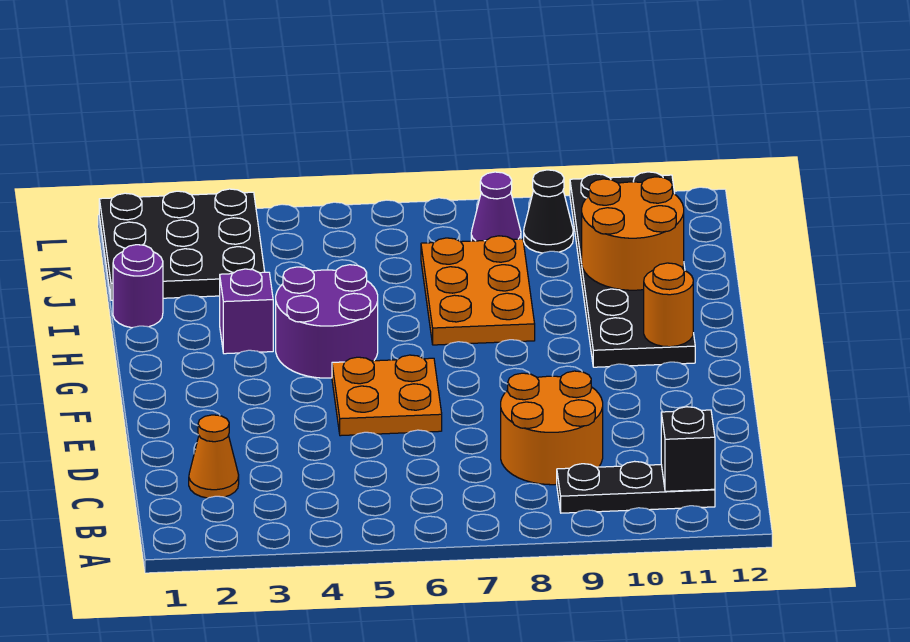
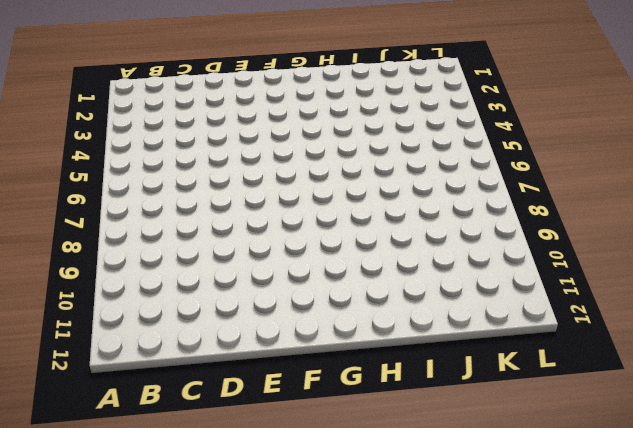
none -> black plate B9:B11 level 1
none -> orange cone C2 level 1
none -> orange round brick C8:D9 level 1

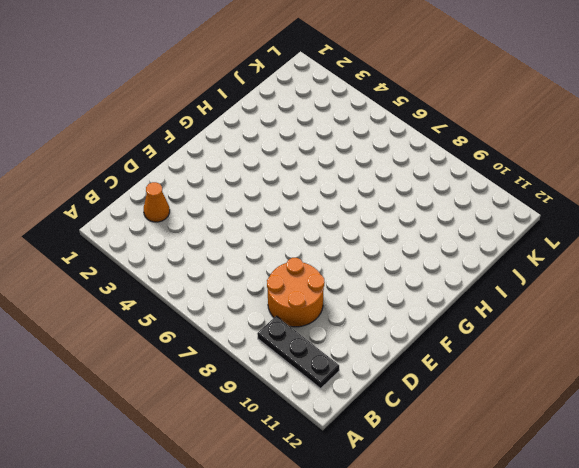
none -> orange plate E5:F6 level 1
none -> purple round brick G4:H5 level 1
none -> black plate G10:L11 level 1

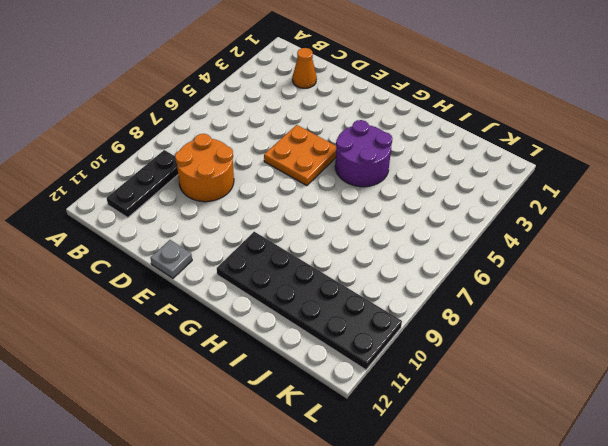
grey plate E12 level 1 -> none
none -> purple brick H3 level 1
none -> orange plate H7:J8 level 1
none -> purple round brick I1 level 1

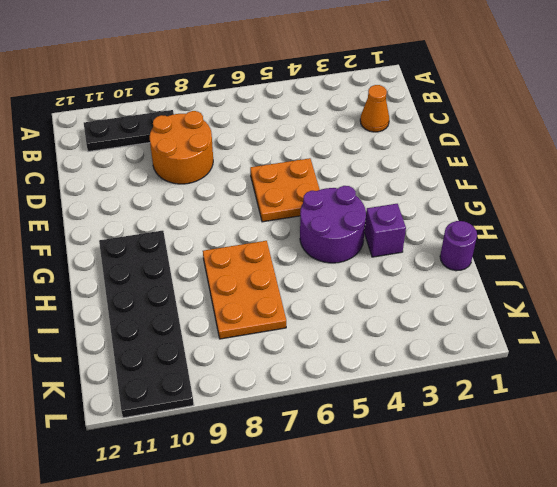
none -> black plate J1:L3 level 1
none -> purple cone K8 level 1
none -> black cone K9 level 1

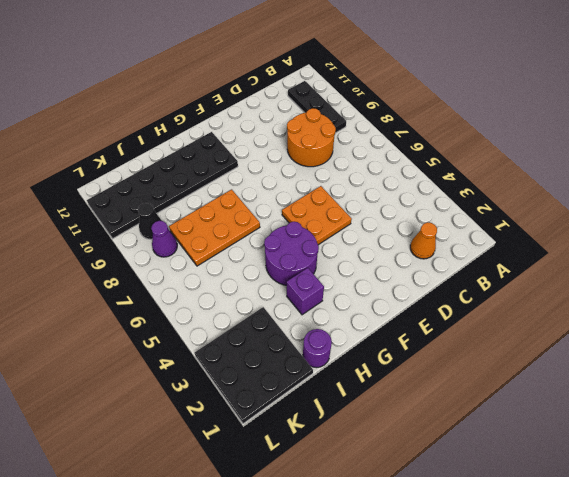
none -> black brick B11 level 2
none -> orange round brick G11 level 2
none -> orange round brick I10:J11 level 2

